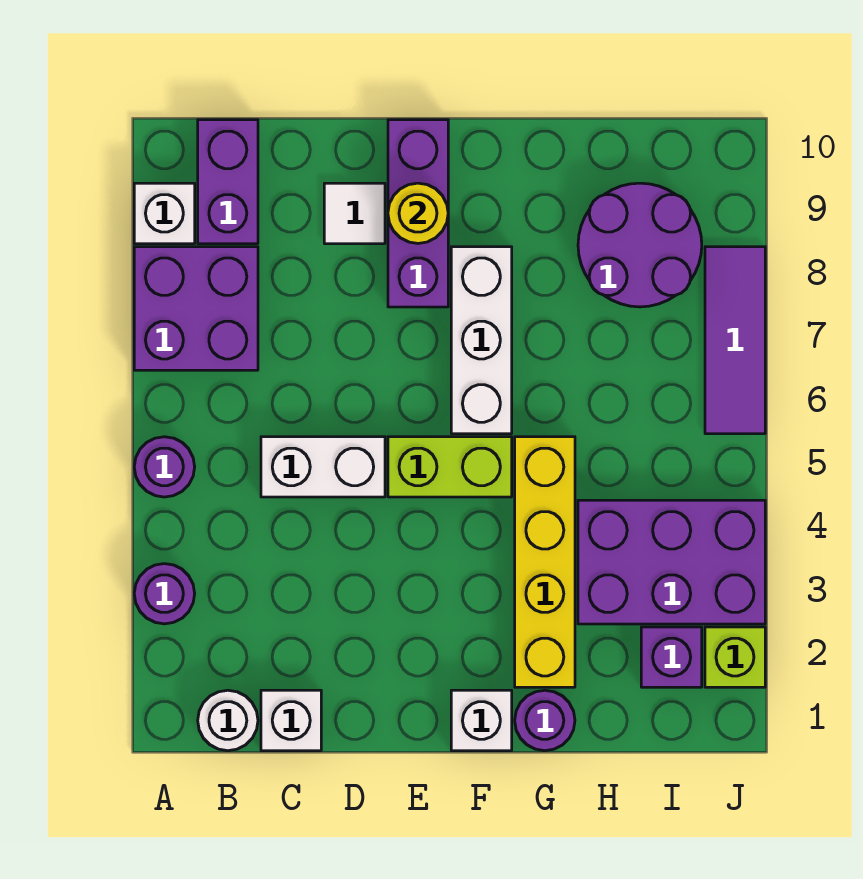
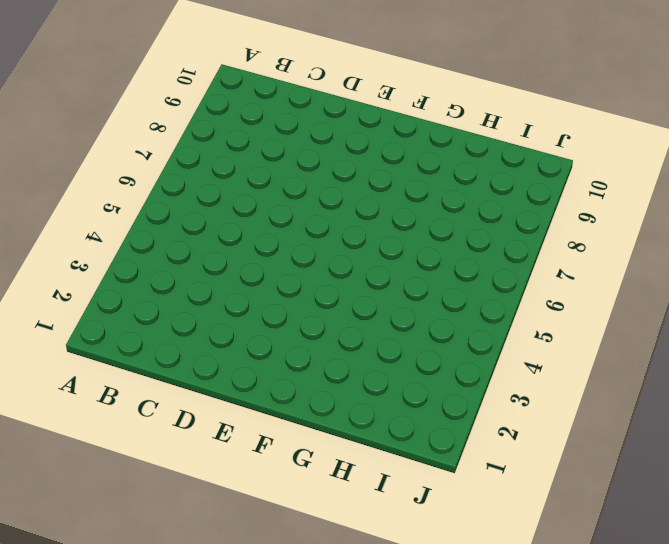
none -> purple round brick A3 level 1
none -> purple round brick A5 level 1
none -> purple brick A7:B8 level 1

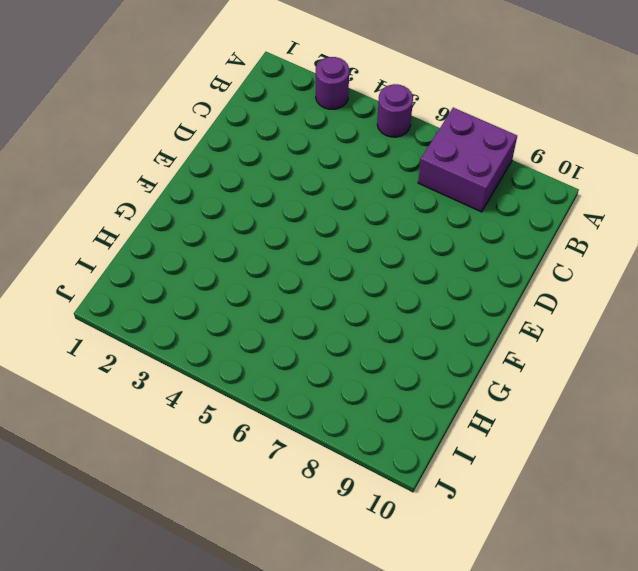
none -> white brick A9 level 1
none -> white round brick B1 level 1
none -> purple brick B9:B10 level 1

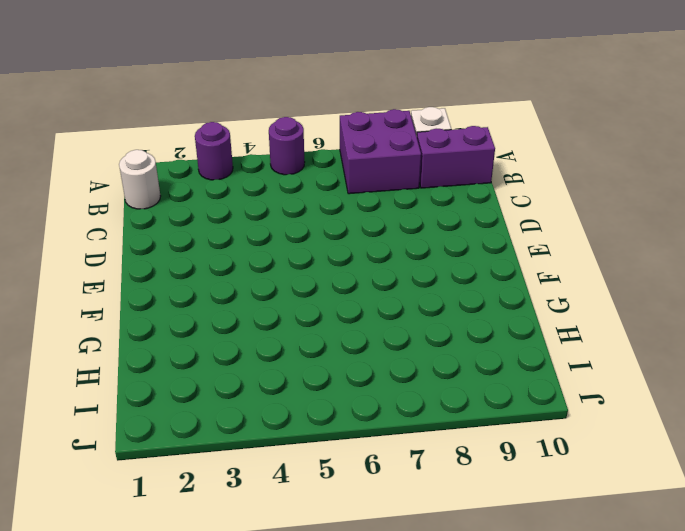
none -> white brick C1 level 1
none -> white brick C5:D5 level 1
none -> white tile D9 level 1

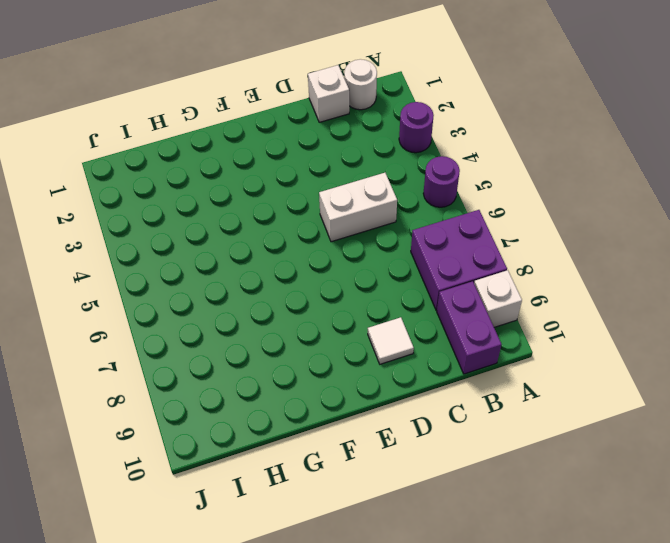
none -> lime brick E5:F5 level 1
none -> purple brick E8:E10 level 1
none -> white brick F1 level 1

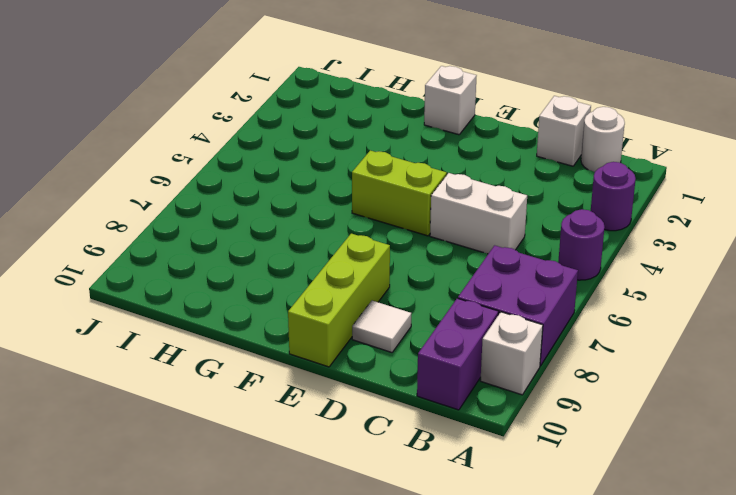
lime brick E8:E10 level 1 -> purple brick E8:E10 level 1
none -> white brick F6:F8 level 1
none -> purple round brick G1 level 1
none -> yellow brick G2:G5 level 1

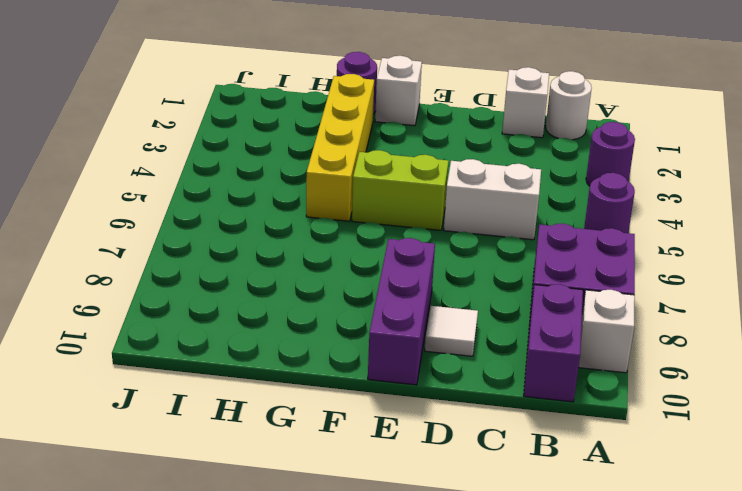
none -> white brick F6:F8 level 1
none -> purple brick H3:J4 level 1
none -> purple round brick H8:I9 level 1

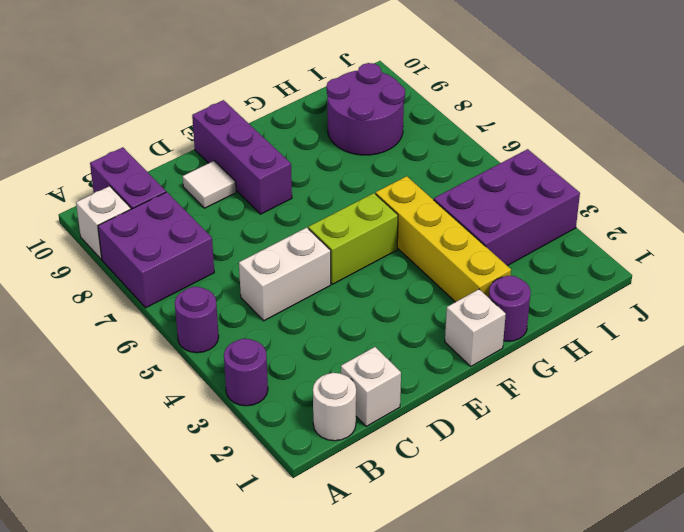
none -> white brick F6:F8 level 1
none -> purple brick I2 level 1
none -> lime brick J2 level 1

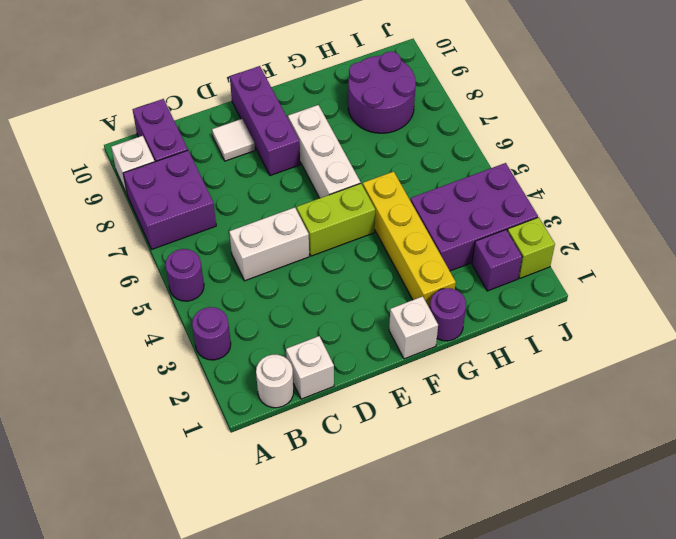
none -> purple tile J6:J8 level 1
none -> yellow round brick E9 level 2

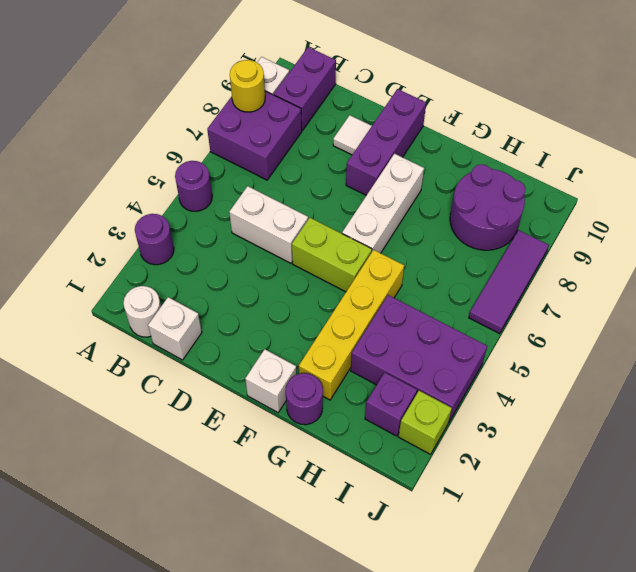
yellow round brick A8 level 2 -> yellow round brick E9 level 2

